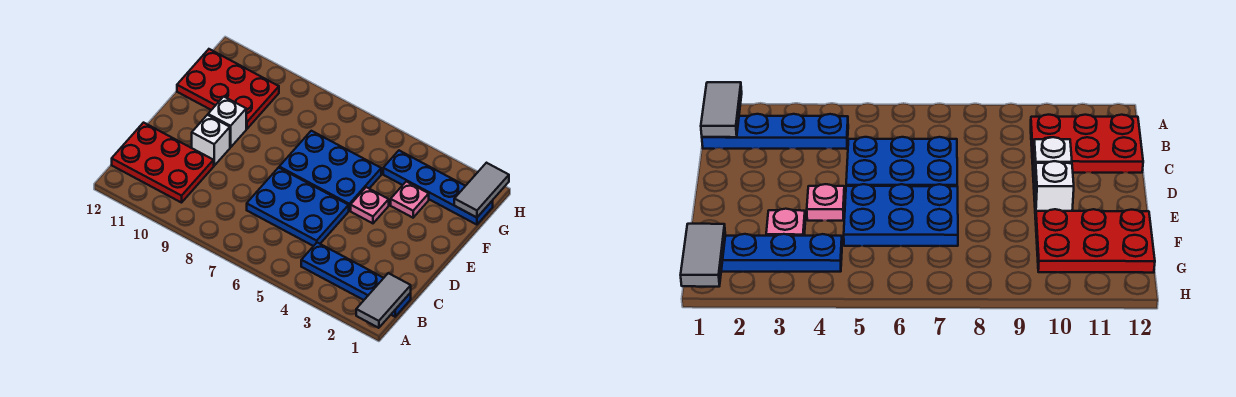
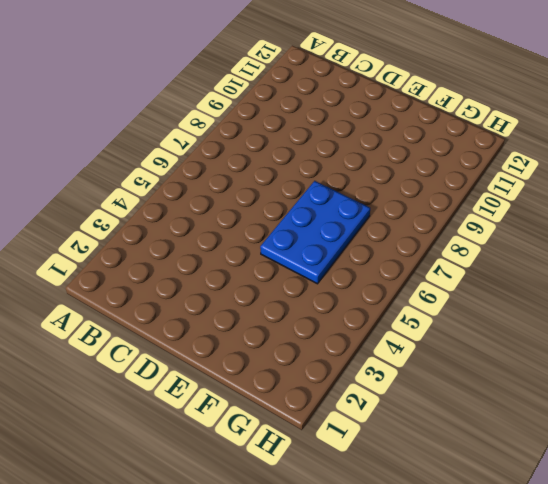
none -> blue plate B1:B4 level 1
none -> red plate B10:C12 level 1
none -> blue plate C5:D7 level 1

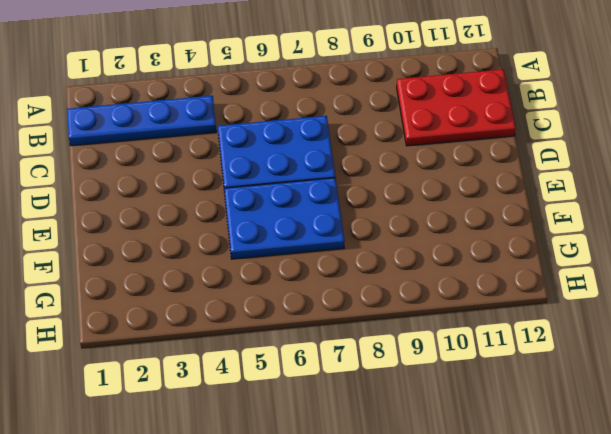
none -> white brick D10 level 1
none -> pink plate E4 level 1
none -> white brick E10 level 1

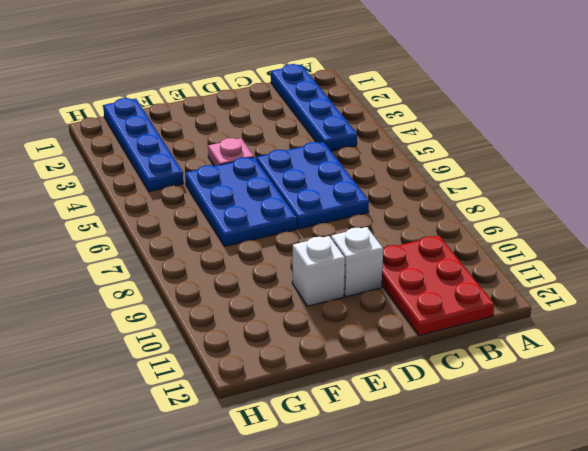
none -> pink plate F3 level 1
none -> red plate F10:G12 level 1
none -> grey tile A1:B1 level 2

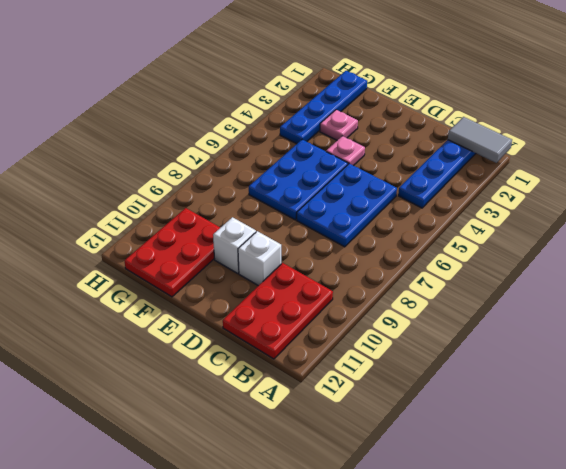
none -> grey tile G1:H1 level 2

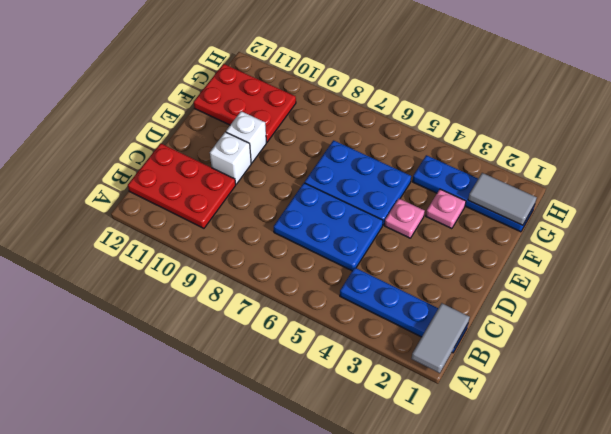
grey tile G1:G2 level 2 -> grey tile G1:H1 level 2

